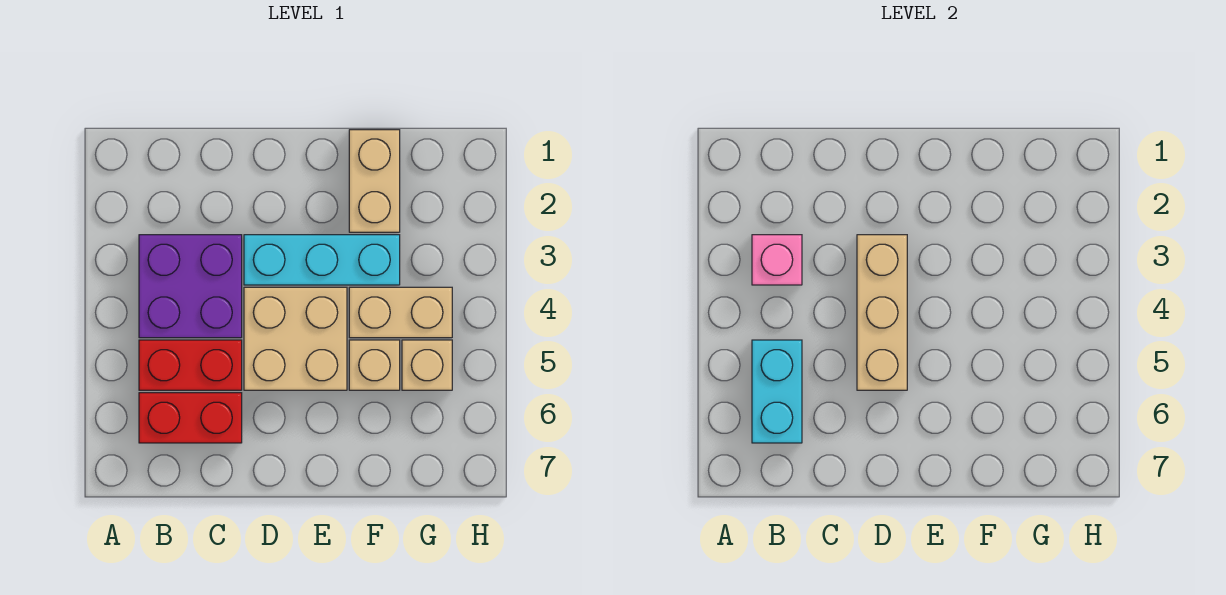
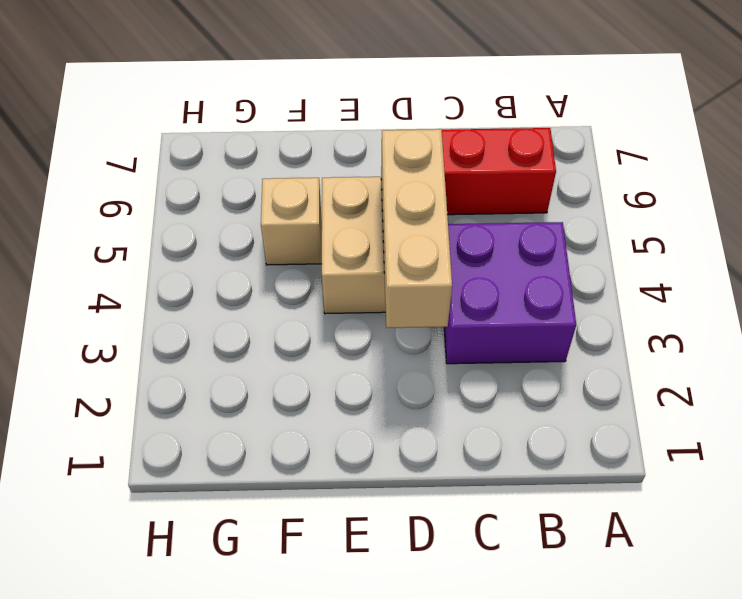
none -> red brick B5:C5 level 1
none -> cyan brick D3:F3 level 1
none -> tan brick F1:F2 level 1

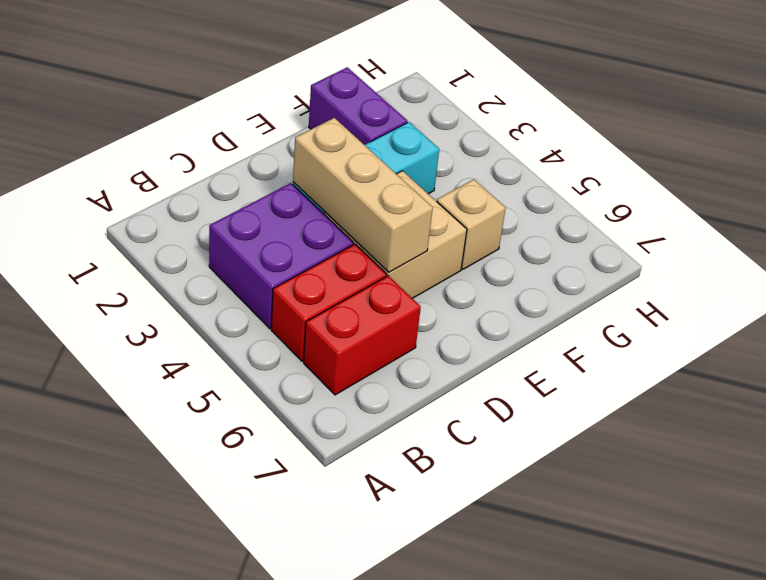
purple brick F1:F2 level 1 -> tan brick F1:F2 level 1
none -> tan brick F4:G4 level 1
none -> tan brick G5 level 1
none -> pink brick B3 level 2

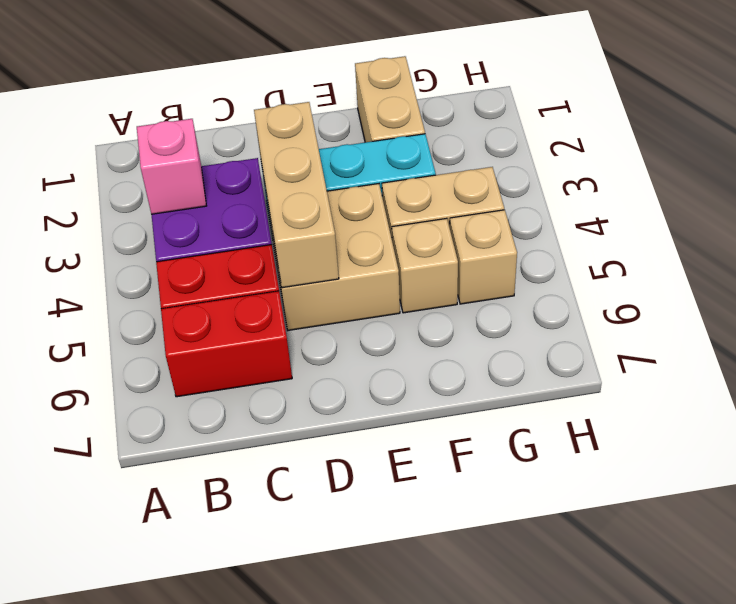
none -> cyan brick B5:B6 level 2

